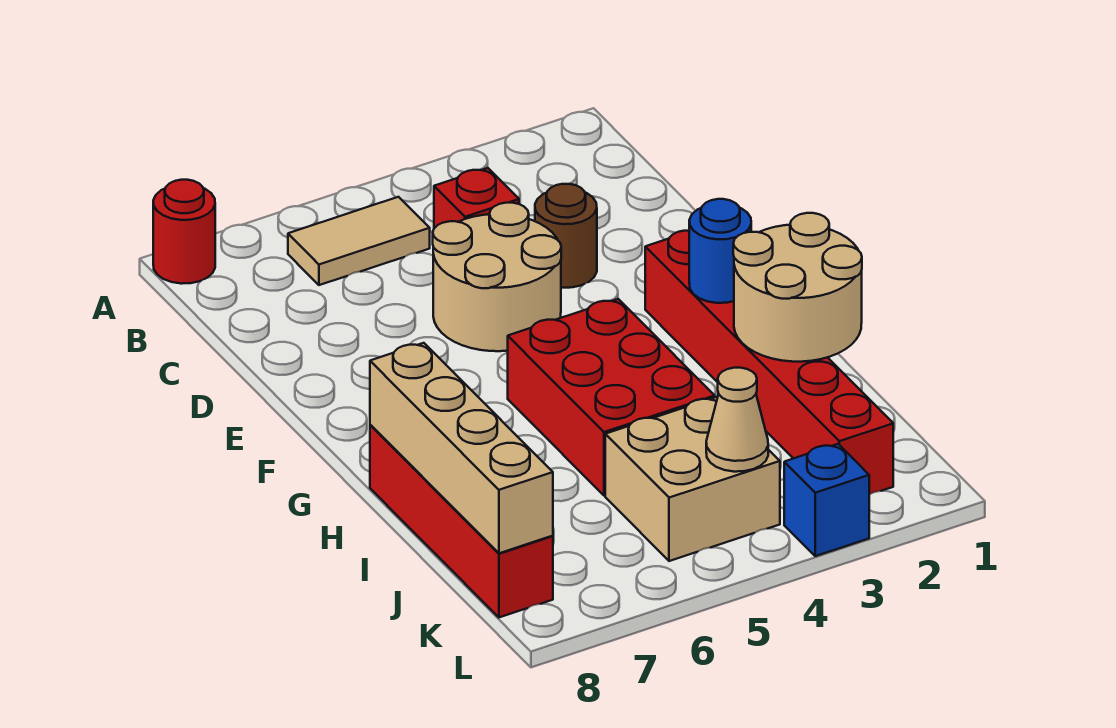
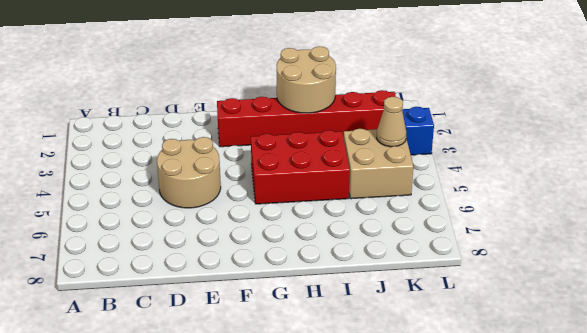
none -> red round brick A8 level 1
none -> tan tile B5:B6 level 1
none -> red brick C4 level 1

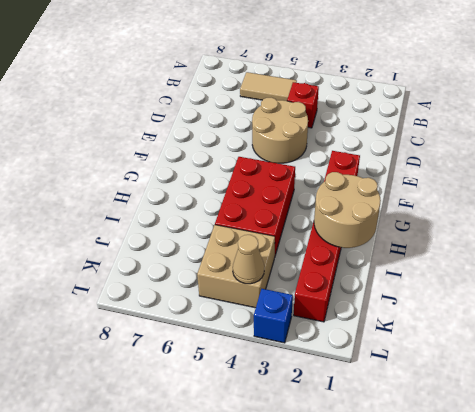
none -> red round brick A8 level 1
none -> brown round brick D3 level 1
none -> red brick H8:K8 level 1

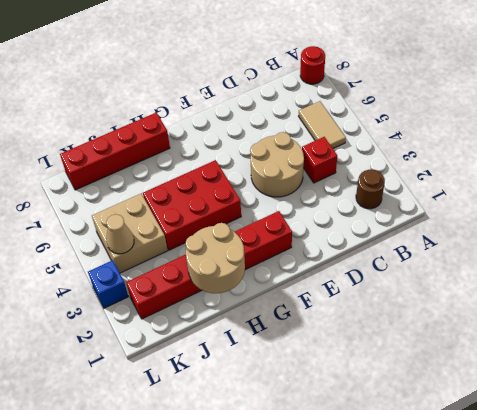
brown round brick B2 level 1 -> brown round brick D3 level 1
none -> blue round brick G2 level 2
none -> tan brick H8:K8 level 2

